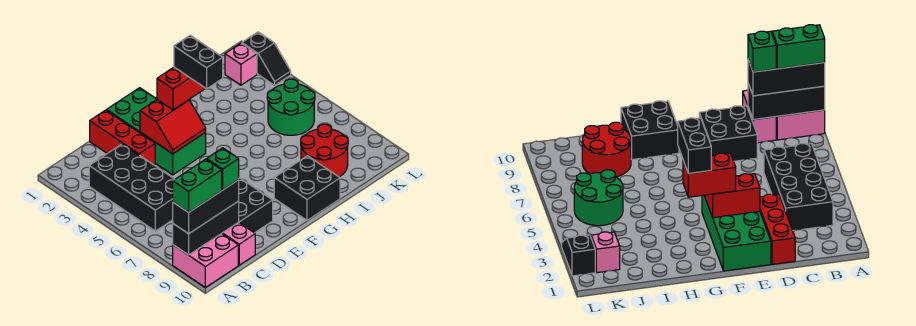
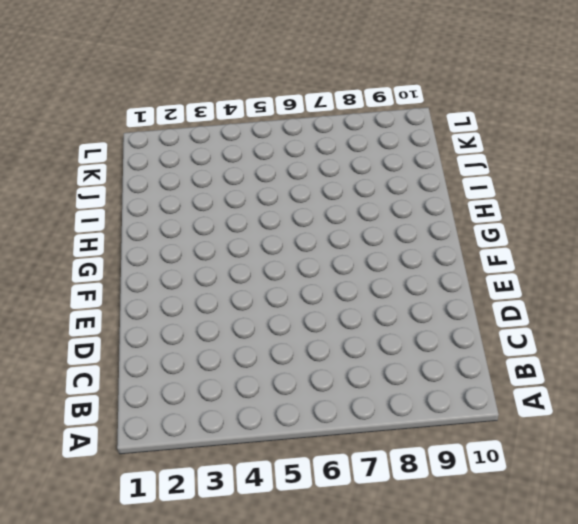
none -> pink brick A9:B10 level 1
none -> black brick B3:C6 level 1
none -> pink brick C9:C10 level 1

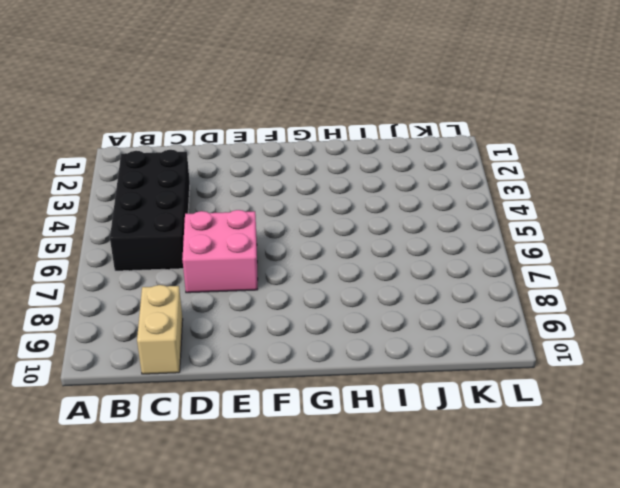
tan brick C9:C10 level 1 -> pink brick C9:C10 level 1
pink brick D6:E7 level 1 -> pink brick A9:B10 level 1
none -> red brick D1:D3 level 1
none -> black brick D8:E9 level 1
none -> green brick E1:F4 level 1

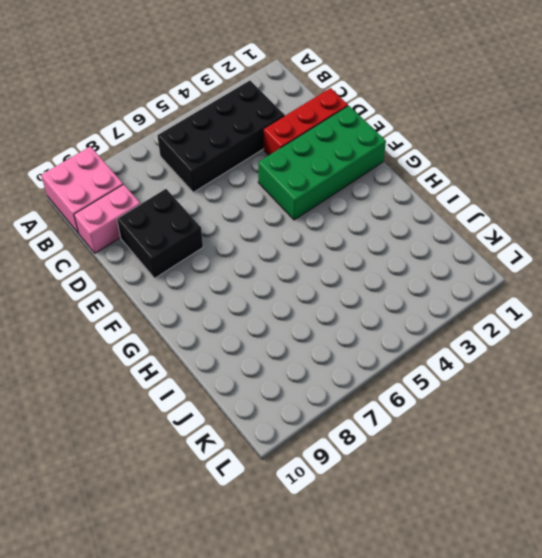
none -> black brick G9:H10 level 1
none -> red round brick I8:J9 level 1
none -> green round brick J5:K6 level 1

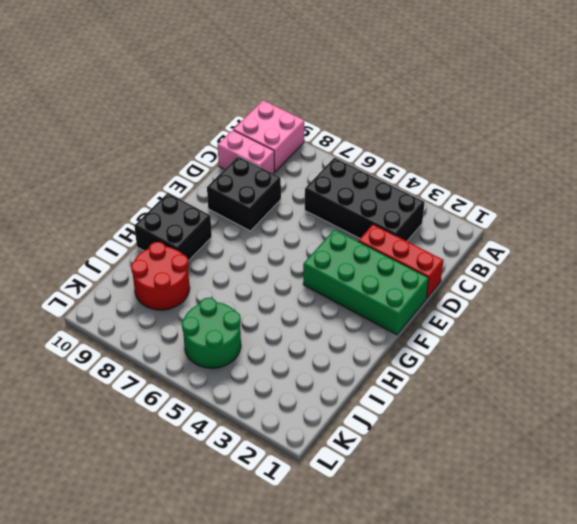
none -> pink brick K2 level 1
none -> black slope L2:L3 level 1 top 2
none -> black brick A9:C9 level 2

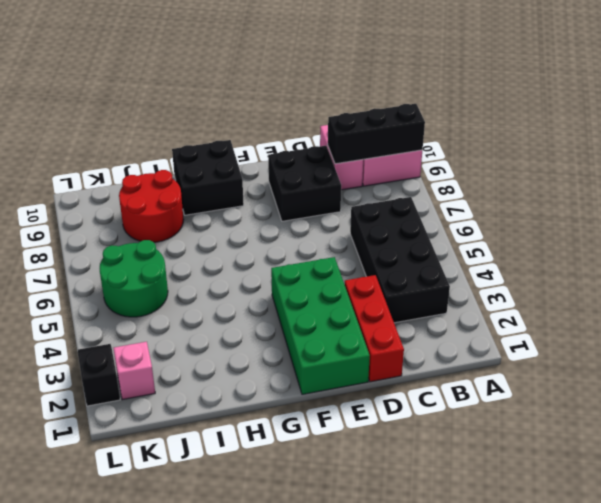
none -> red slope E3:F4 level 2 top 3
none -> black brick A9:C9 level 3
none -> red brick F3:G3 level 3

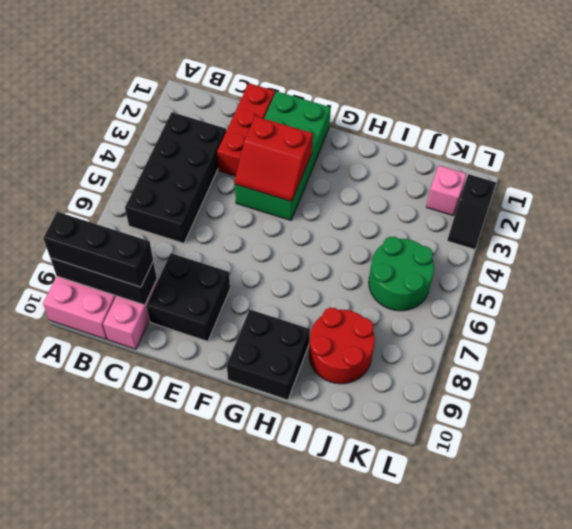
none -> red brick F3:G3 level 3
none -> green brick A9:B9 level 4
none -> green brick C9 level 4

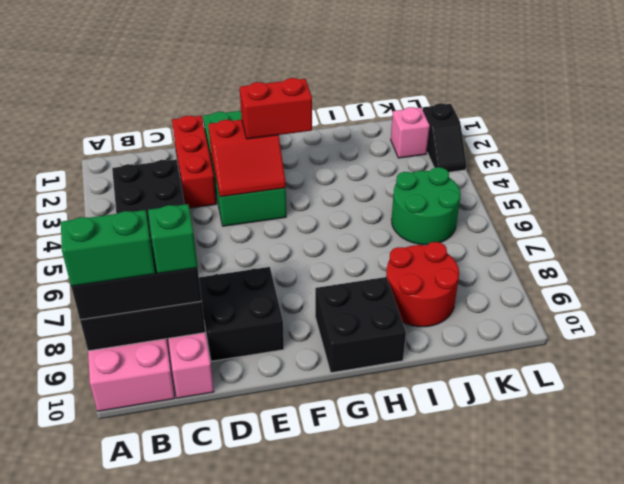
none -> black brick G3:G4 level 4

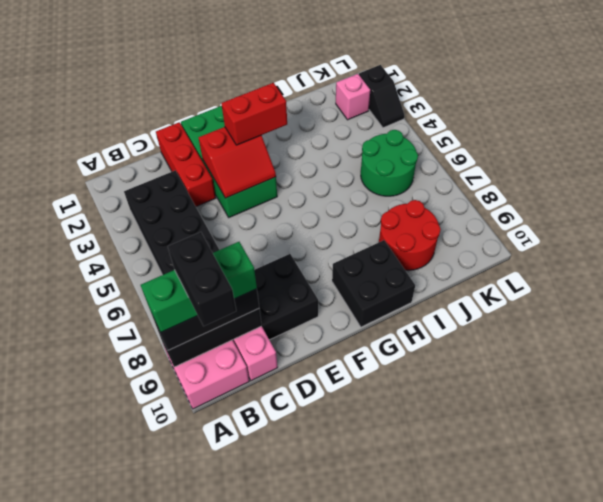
black brick B9:B10 level 5 -> black brick G3:G4 level 4

